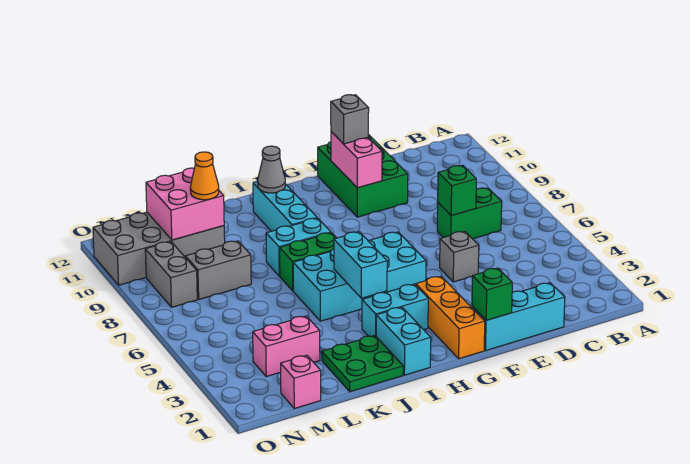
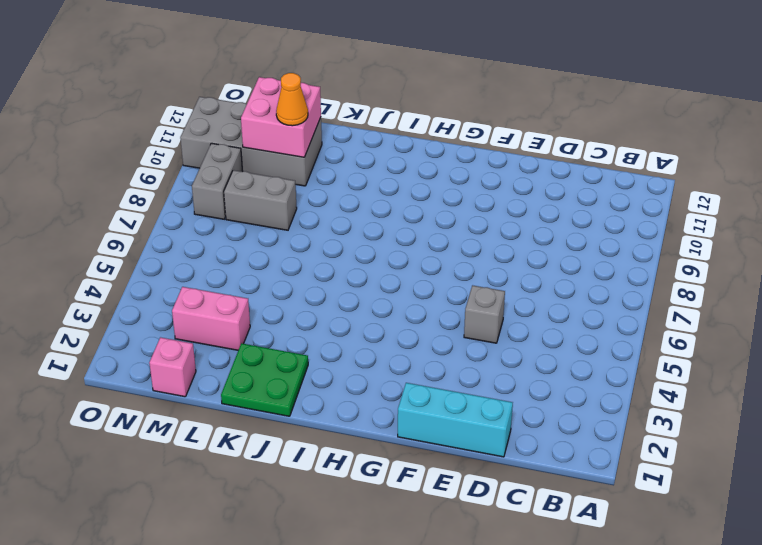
none -> green brick C7:D7 level 1
none -> green brick E10:F12 level 1
none -> orange brick G1:G3 level 1

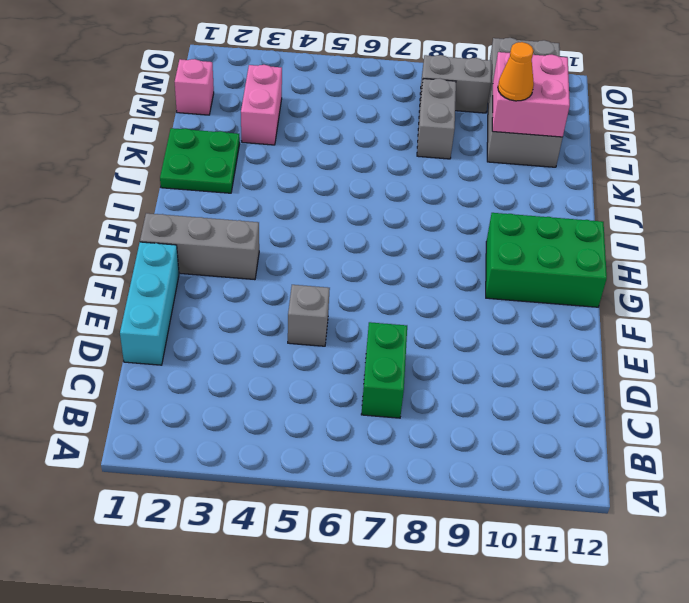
grey brick G1:G3 level 1 -> orange brick G1:G3 level 1
green brick G10:H12 level 1 -> green brick E10:F12 level 1
none -> cyan brick G5:J6 level 1
none -> cyan brick H3:I3 level 1
none -> cyan brick I1:I2 level 1

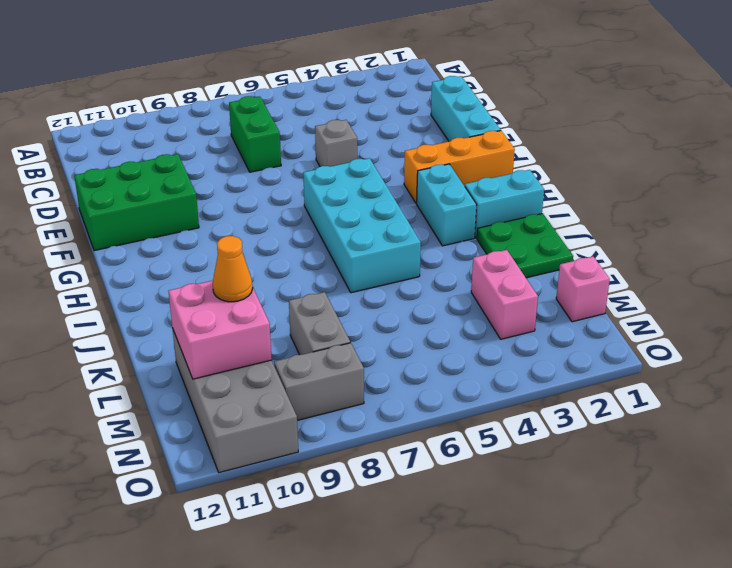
none -> green brick I7:J7 level 1
none -> cyan brick I8:J8 level 1
none -> cyan brick I9:I11 level 1

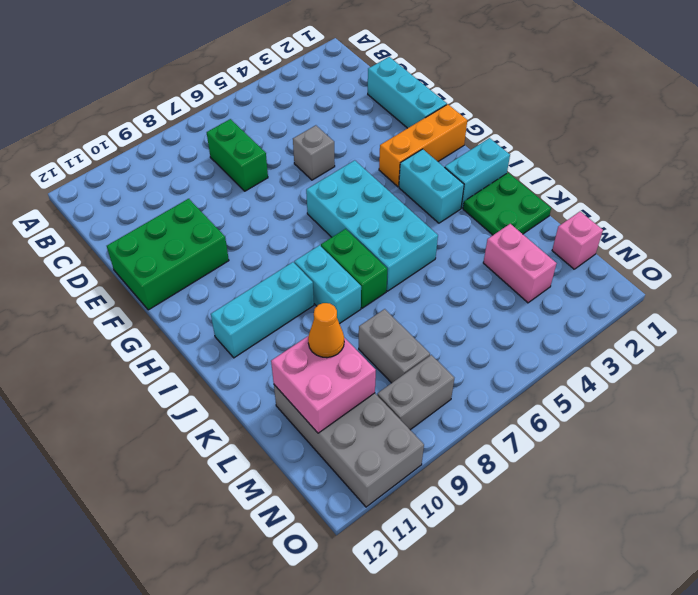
none -> green brick D7 level 2
none -> green brick F1 level 2
none -> pink brick F10:F11 level 2

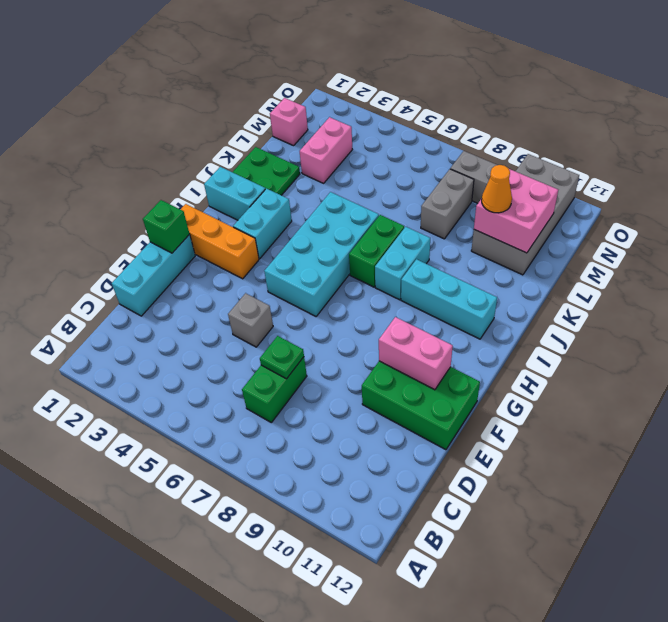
green plate D7 level 2 -> green brick D7 level 2
none -> cyan brick I4:I5 level 2
none -> grey cone I11 level 2
none -> grey brick F11 level 3

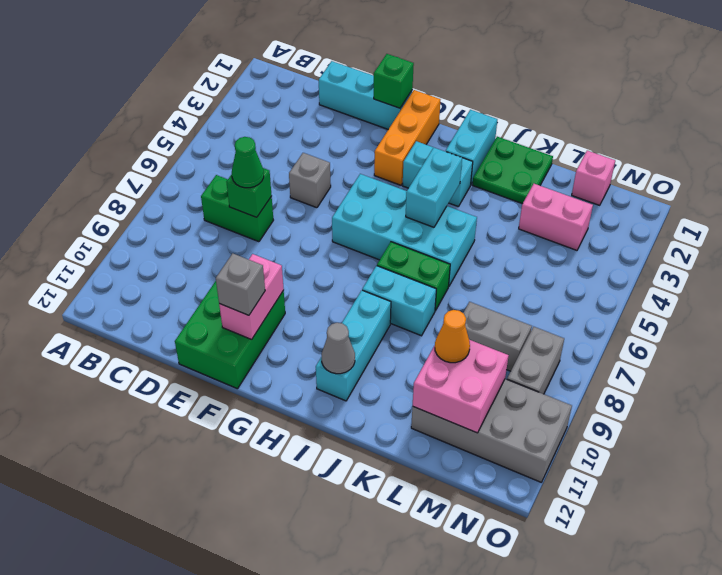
green cone D7 level 3 -> none

